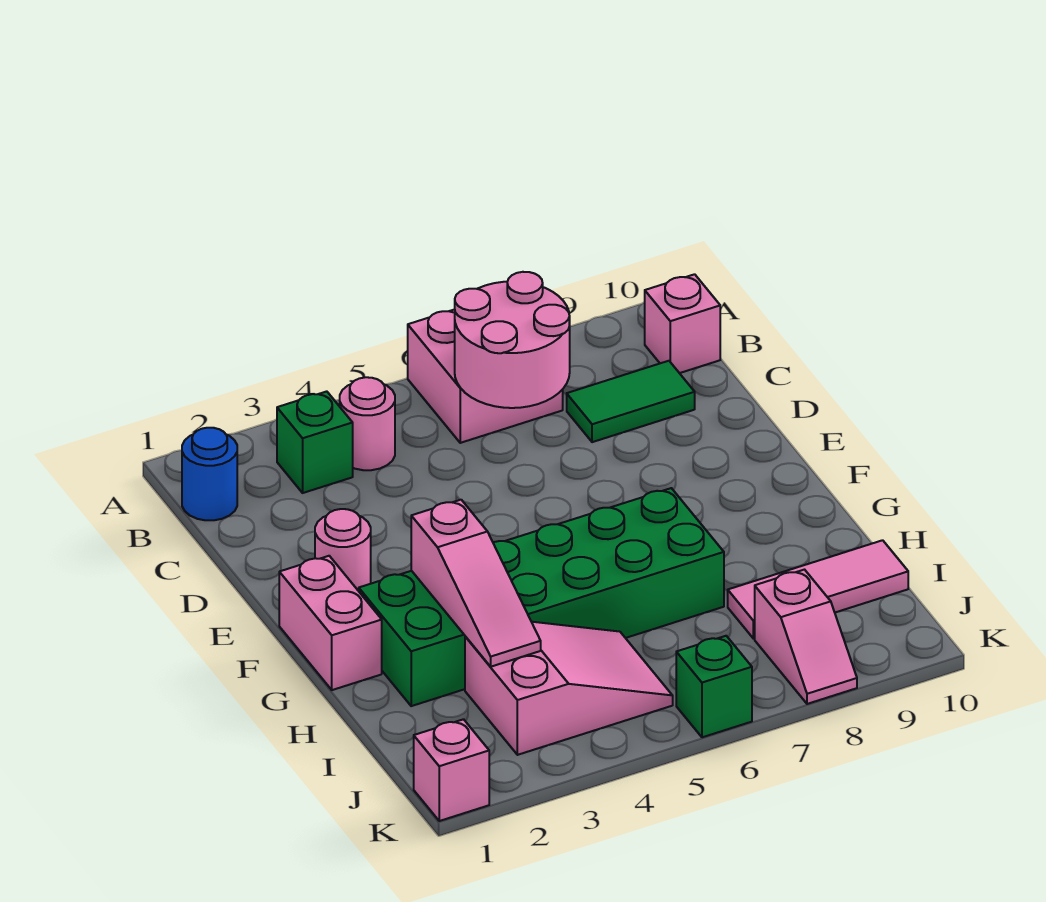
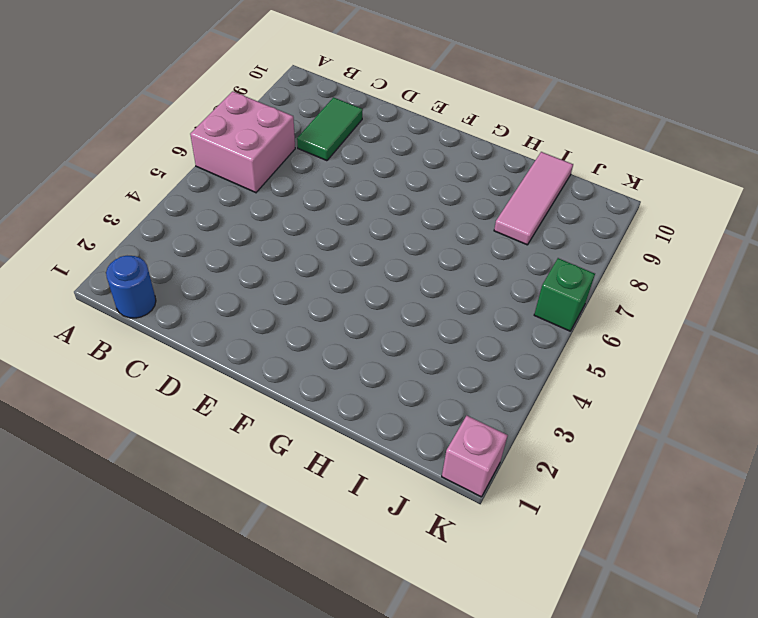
none -> green brick B3 level 1
none -> pink round brick B4 level 1
none -> pink brick B10 level 1

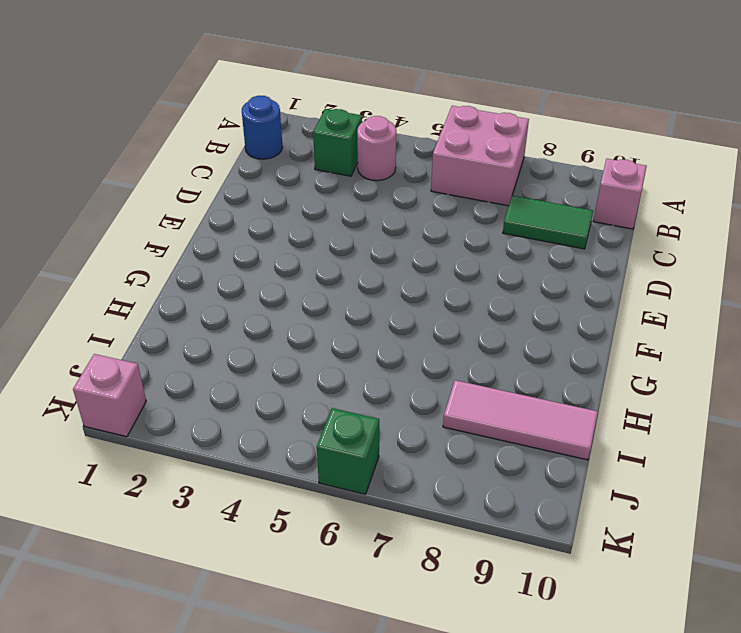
none -> pink round brick E2 level 1
none -> pink brick F1:G1 level 1
none -> green brick G2:H7 level 1

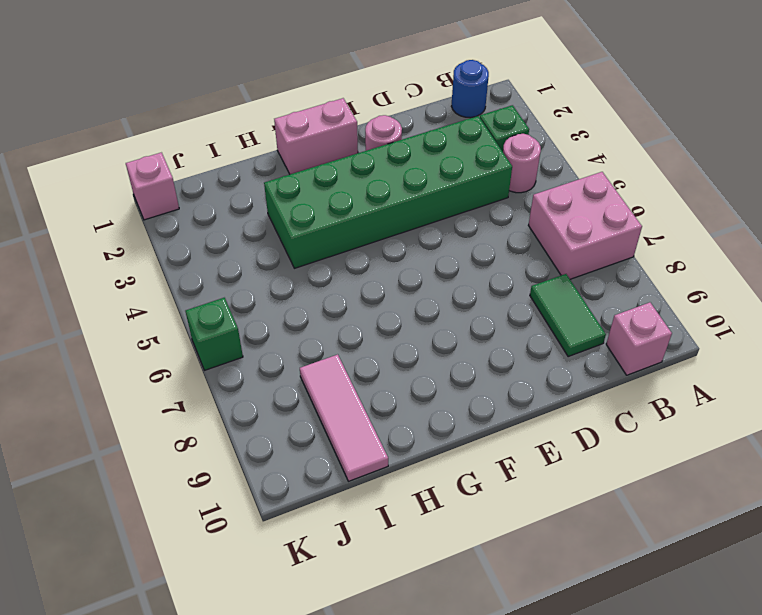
green brick C3:H4 level 1 -> green brick G2:H7 level 1
none -> pink slope I3:J5 level 1 top 3
none -> pink slope J8:K8 level 1 top J
none -> pink round brick B6:C7 level 2

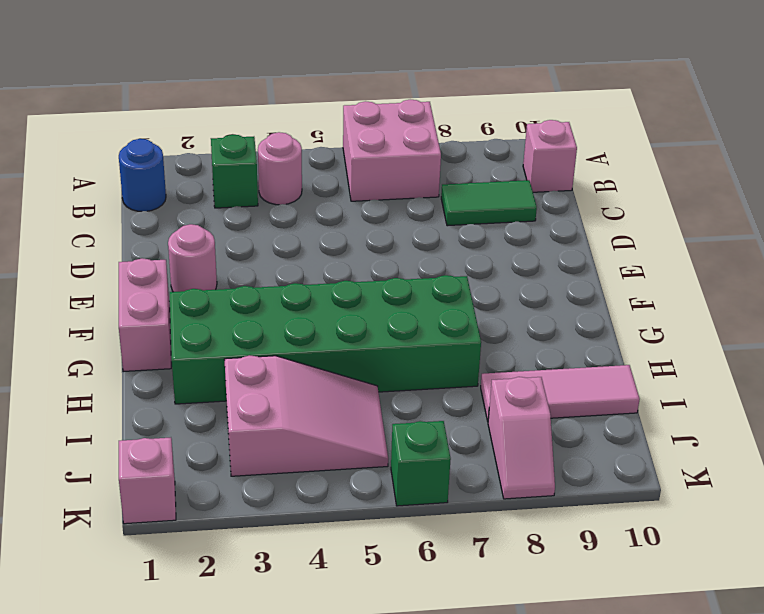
none -> pink round brick B6:C7 level 2
none -> pink slope G3:I3 level 2 top G

